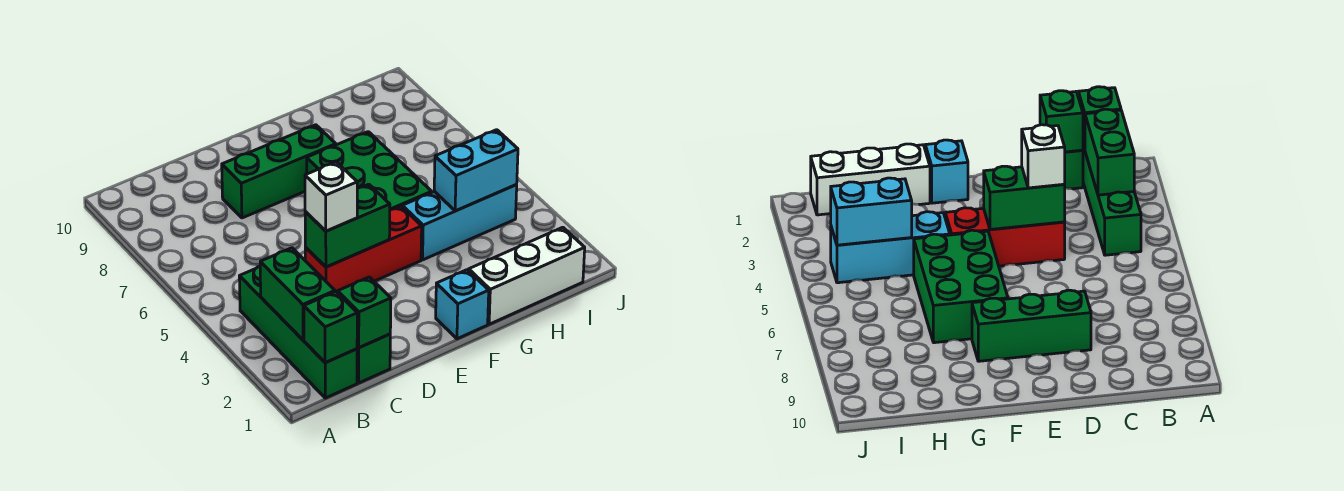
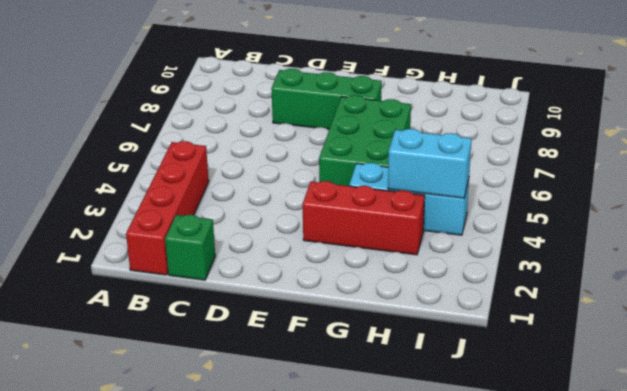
red brick B1:B4 level 1 -> green brick B1:B4 level 1
red brick F3:H3 level 1 -> red brick D4:F4 level 1
none -> cyan brick F1 level 1
none -> white brick G1:I1 level 1
none -> green brick B1 level 2

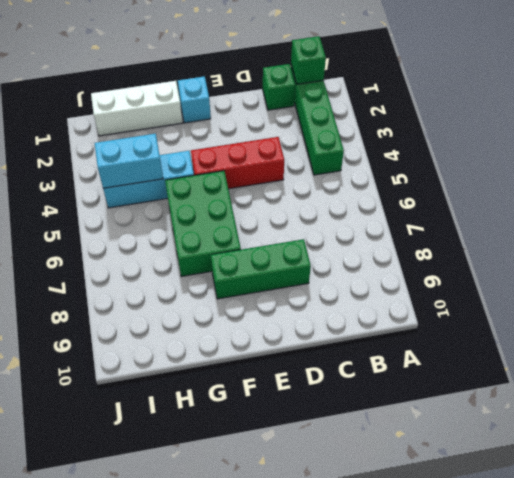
none -> green brick B2:B3 level 2
none -> green brick C1 level 2
none -> green brick D4:E4 level 2

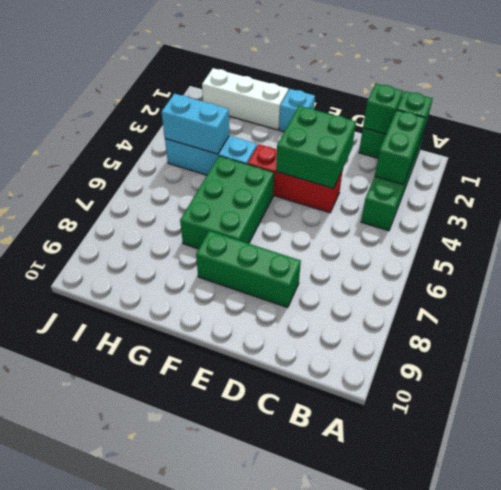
green brick D3:E4 level 2 -> green brick D4:E4 level 2
none -> white brick D4 level 3

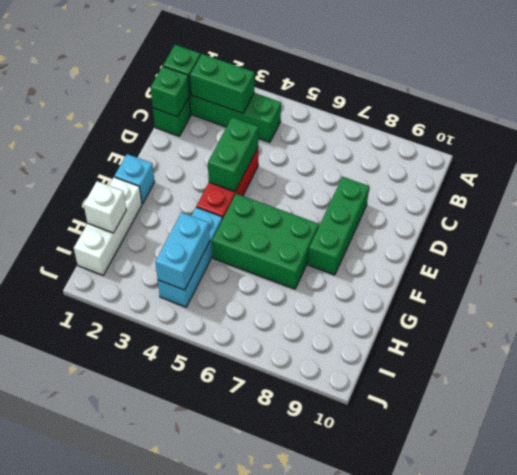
white brick H1 level 2 -> white brick D4 level 3

